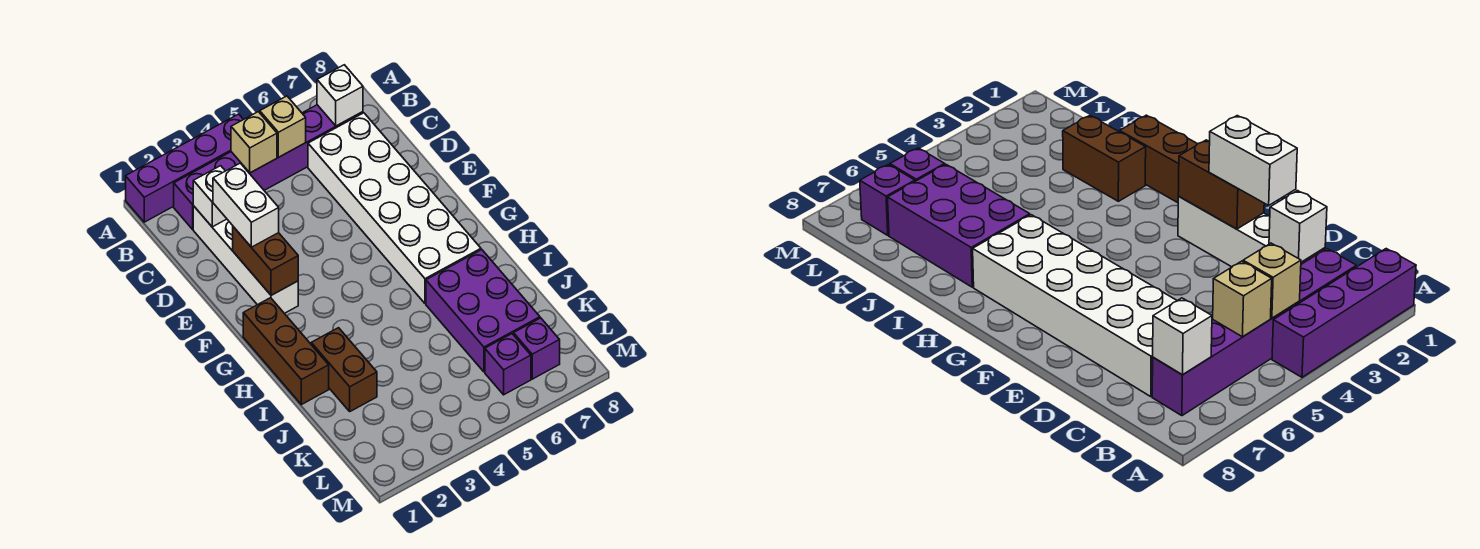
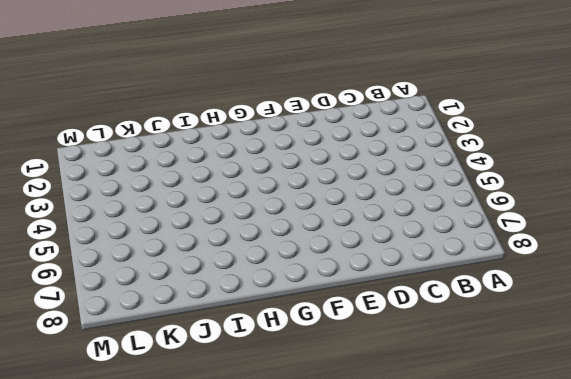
none -> purple brick A1:A4 level 1
none -> purple brick B2:B7 level 1
none -> white brick C2:F2 level 1

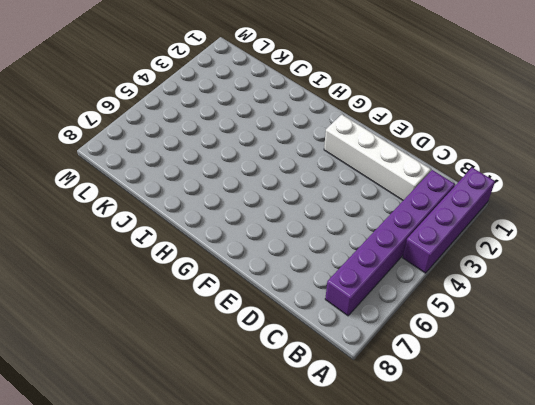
none -> white brick C6:H7 level 1
none -> brown brick G1:I1 level 1
none -> brown brick I2:J2 level 1

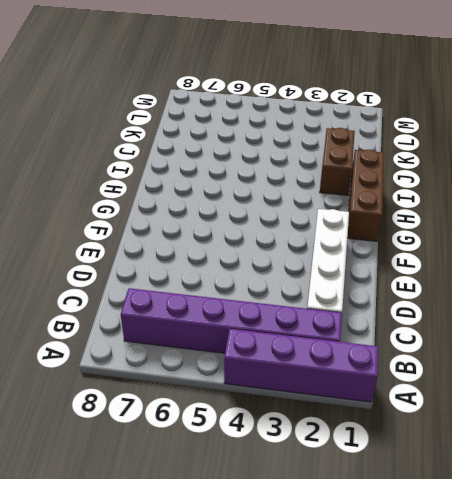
none -> white brick C6:H7 level 1
none -> purple brick I6:K7 level 1
none -> purple brick L6 level 1

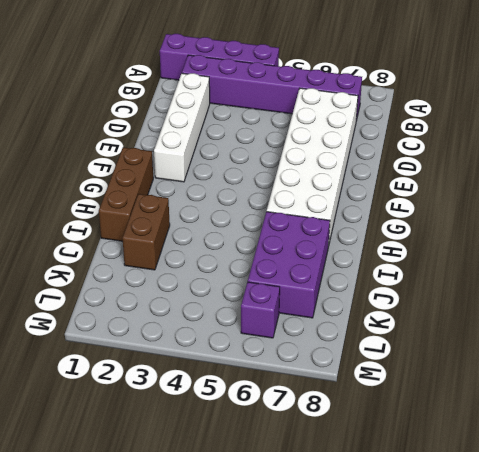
none -> purple brick L7 level 1
none -> tan brick B4 level 2
none -> tan brick B5 level 2

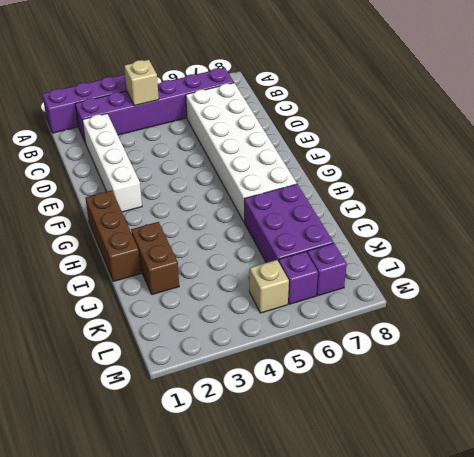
tan brick L5 level 1 -> tan brick B5 level 2
none -> white brick B7 level 2
none -> white brick C2 level 2
none -> brown brick E2:F2 level 2

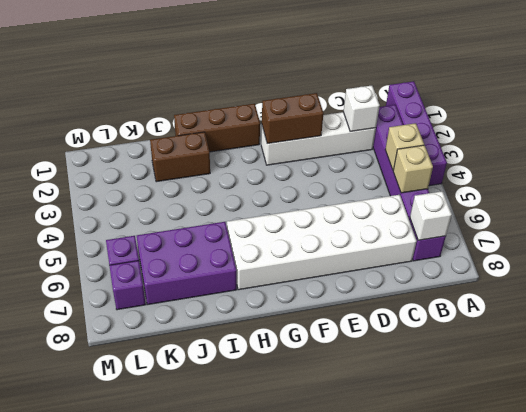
none -> white brick D2:E2 level 3

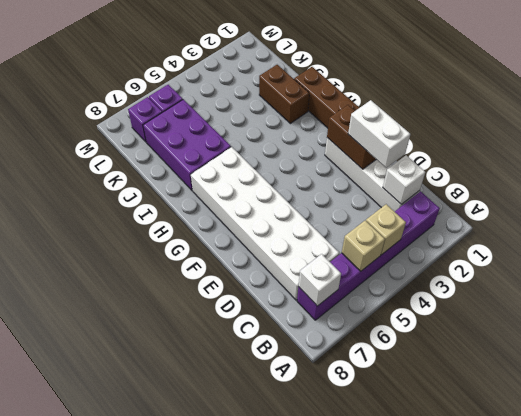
none -> purple brick A1:A4 level 1

